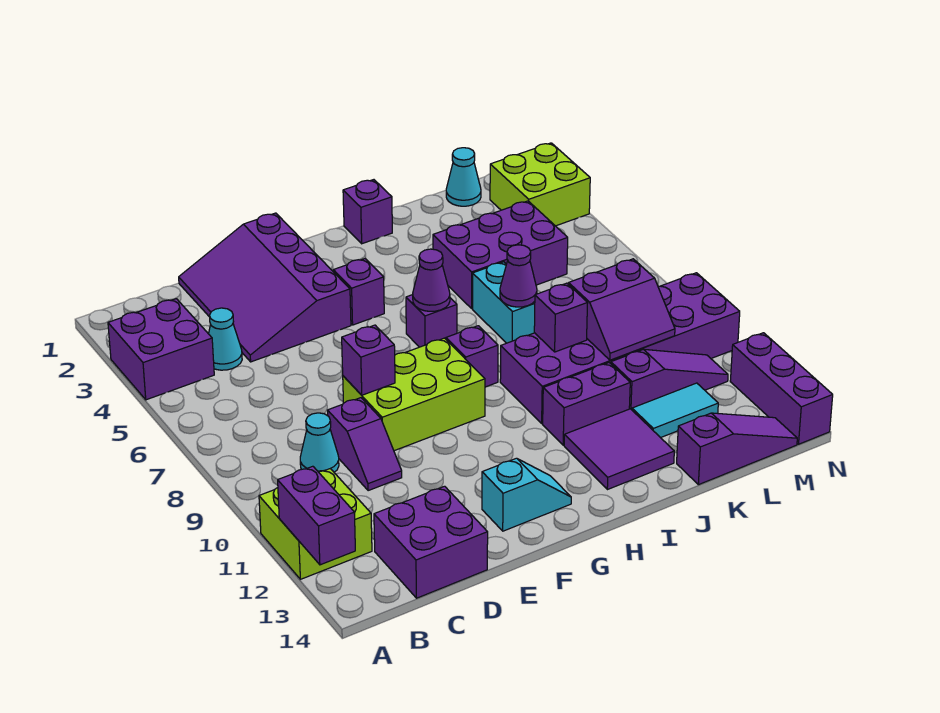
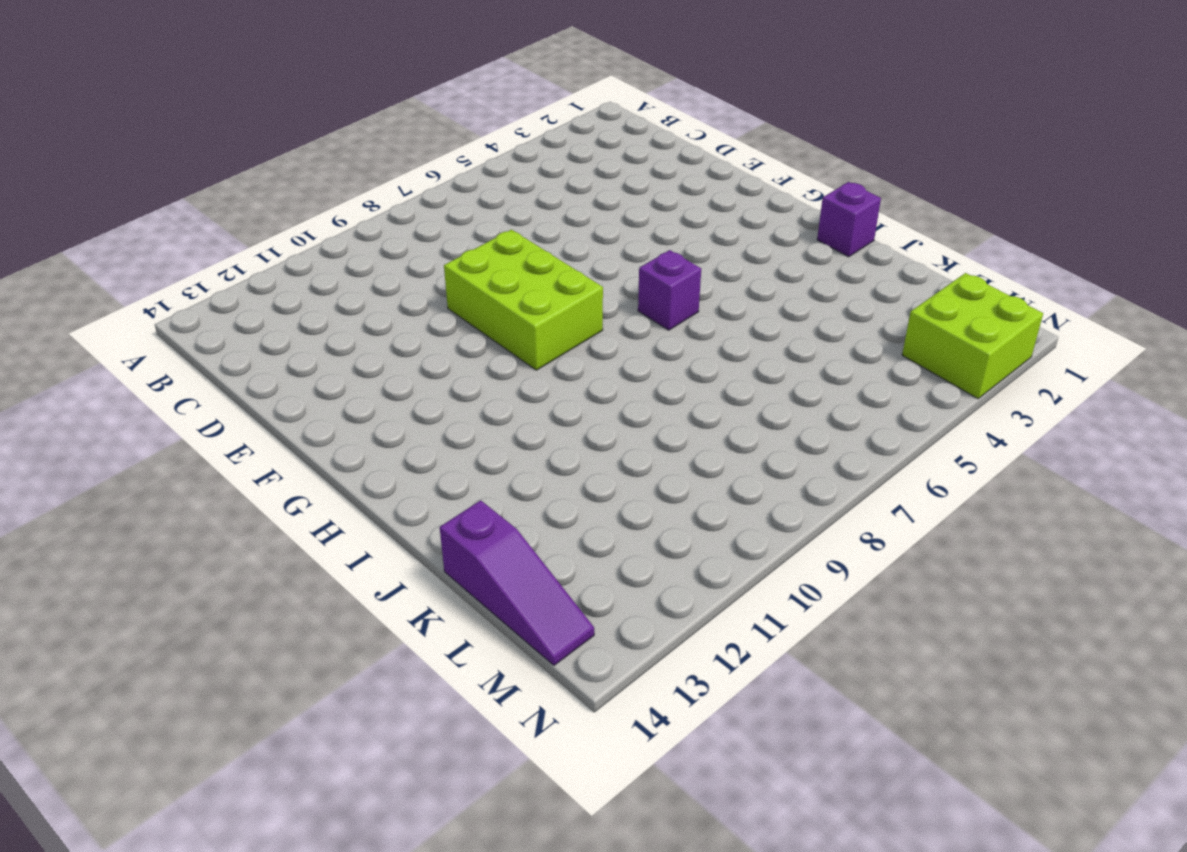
none -> purple brick A3:B4 level 1
none -> lime brick A11:B12 level 1
none -> cyan cone C4 level 1
none -> cyan cone C9 level 1

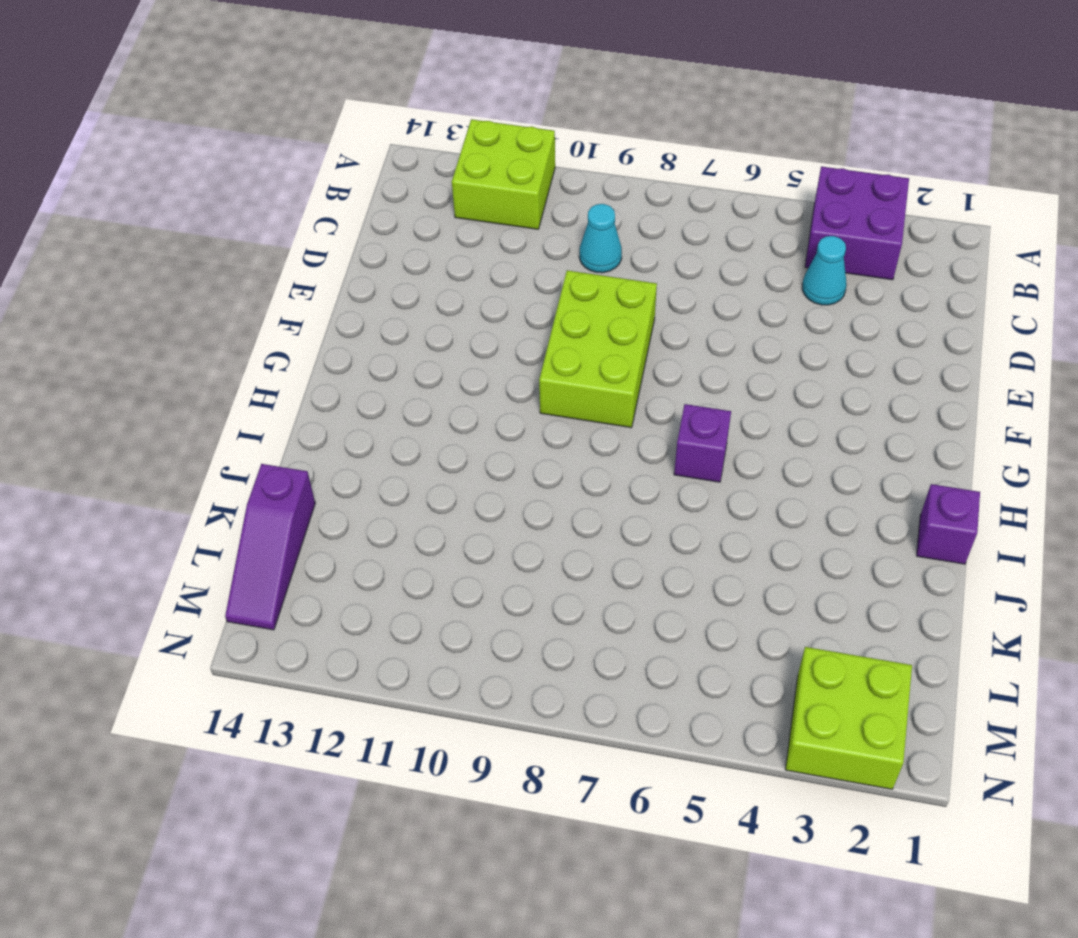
none -> purple brick C13:D14 level 1
none -> purple slope D1:F4 level 1 top F
none -> purple slope D9:D10 level 1 top 9
none -> cyan slope F13:G13 level 1 top F

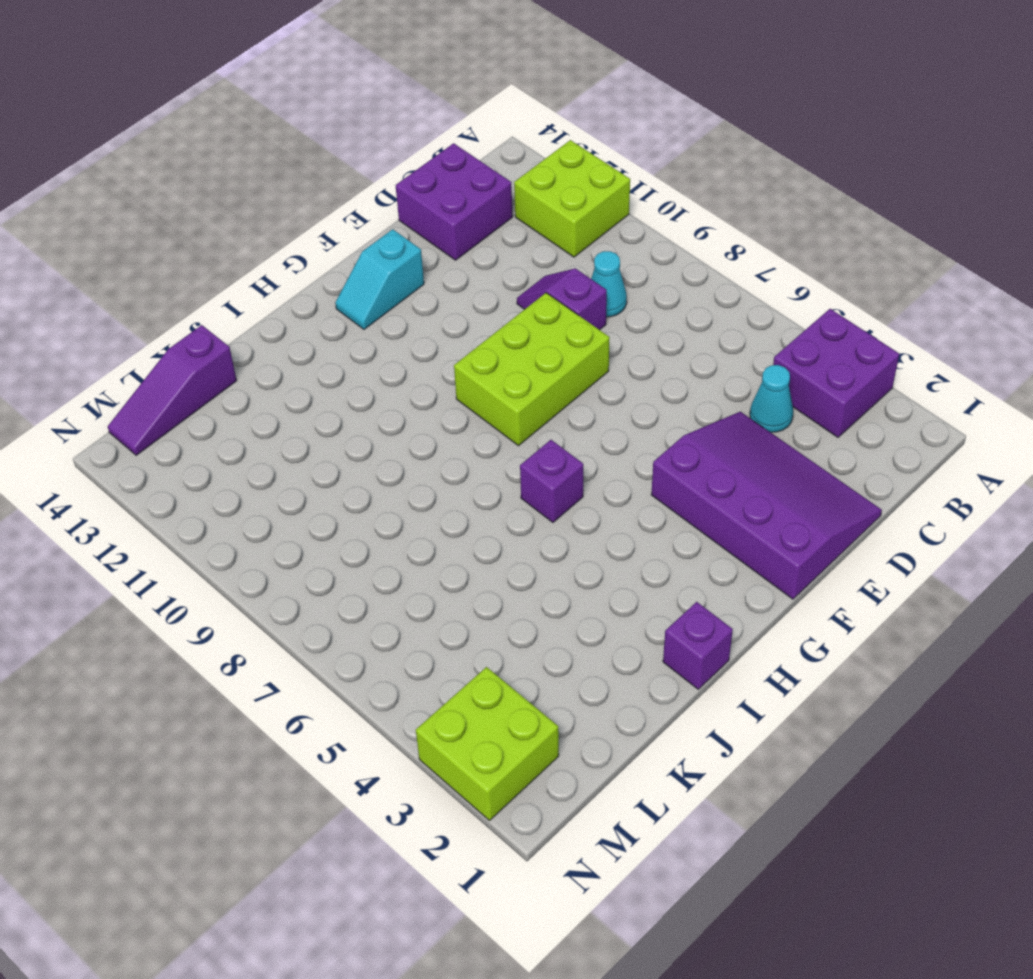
none -> purple brick G4 level 1
none -> purple brick H8 level 1
none -> purple brick I9:N10 level 1
none -> purple brick I11:J11 level 1

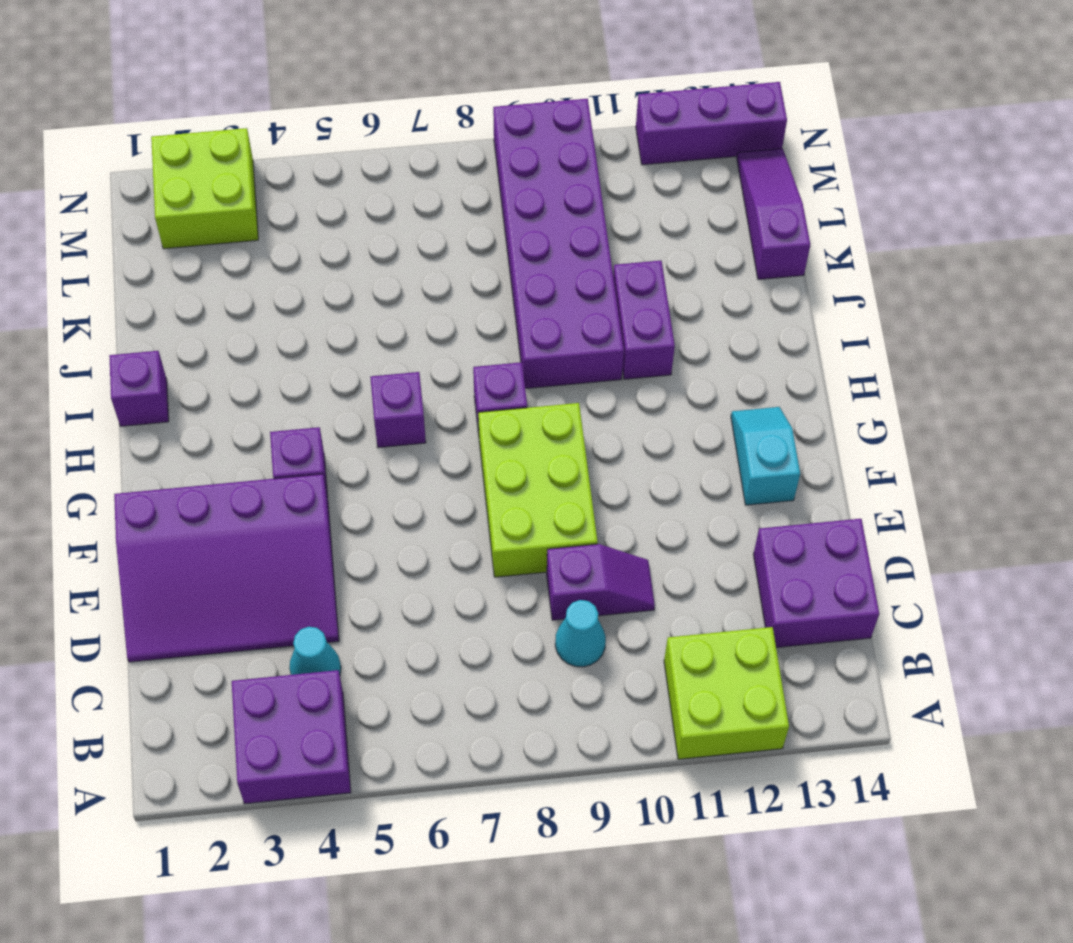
none -> purple tile I12:J13 level 1
none -> purple brick J4:L5 level 1
none -> cyan brick J6:J7 level 1
none -> purple slope K11:M11 level 1 top K

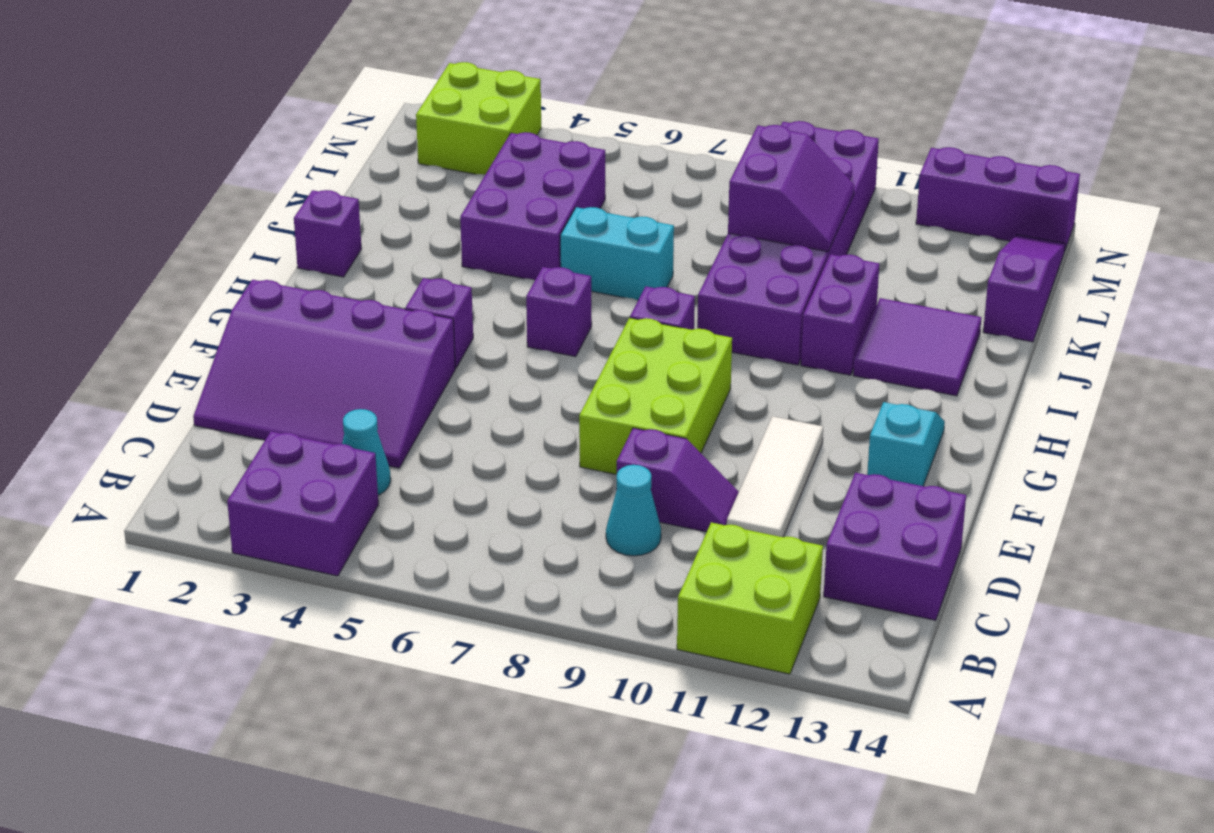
white tile D11:F11 level 1 -> none
none -> purple slope K11:M11 level 1 top K
none -> cyan tile K12:L12 level 1
none -> cyan cone L1 level 1
none -> purple brick A12:A13 level 2

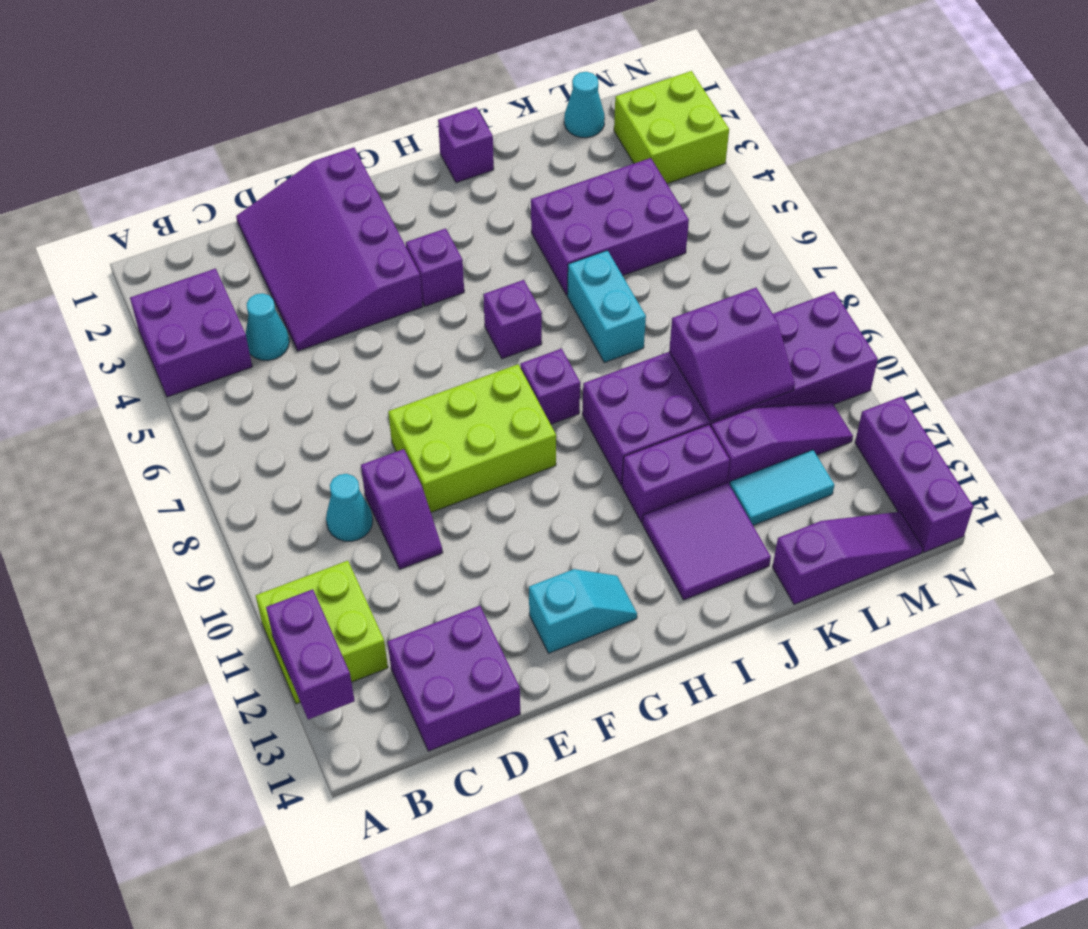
none -> purple brick E8 level 2
none -> purple cone H6 level 2
none -> purple cone J7 level 2
none -> purple brick J9 level 2

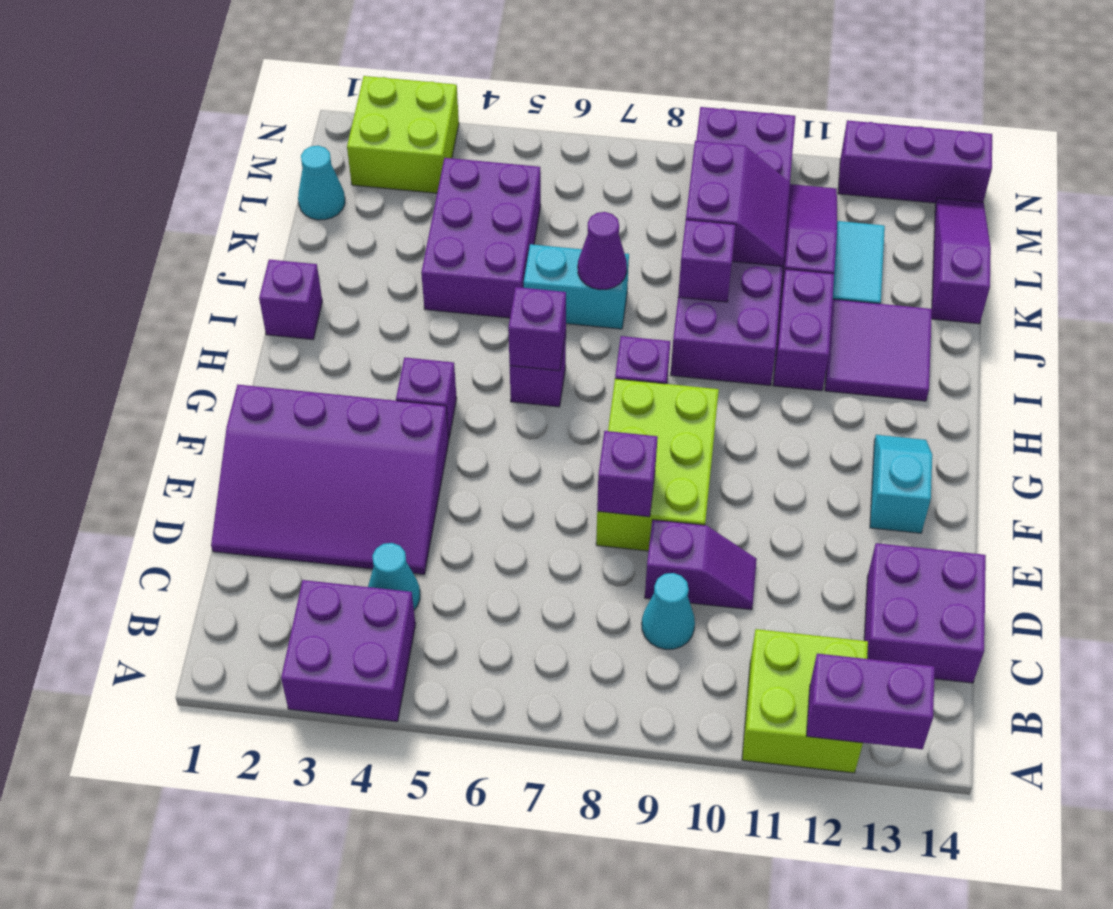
purple brick H6 level 2 -> purple cone H6 level 2

